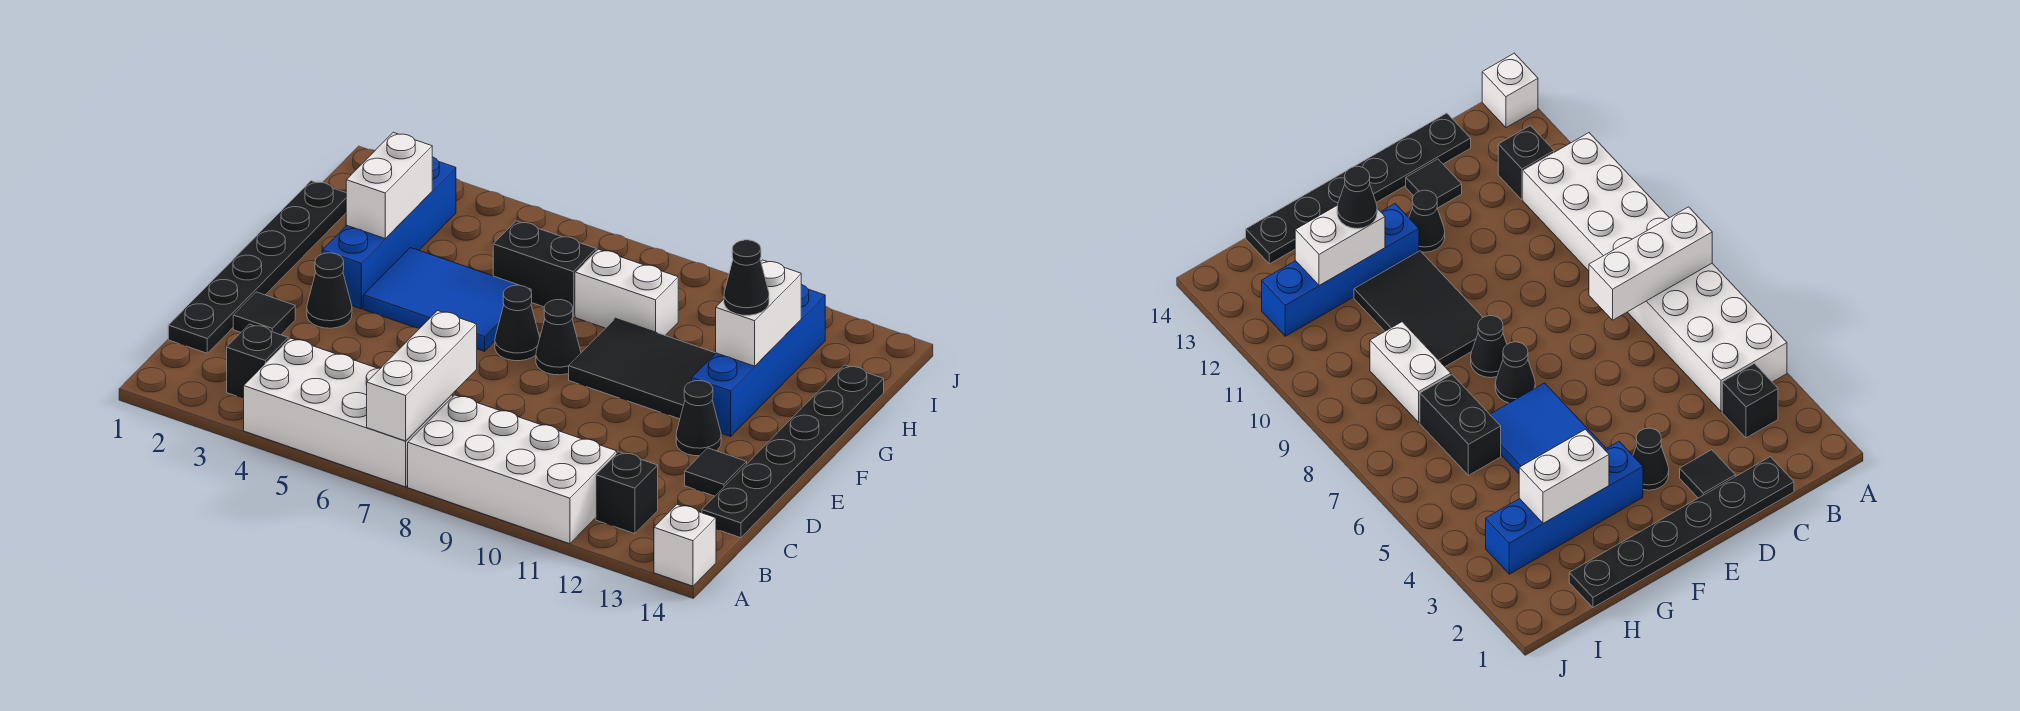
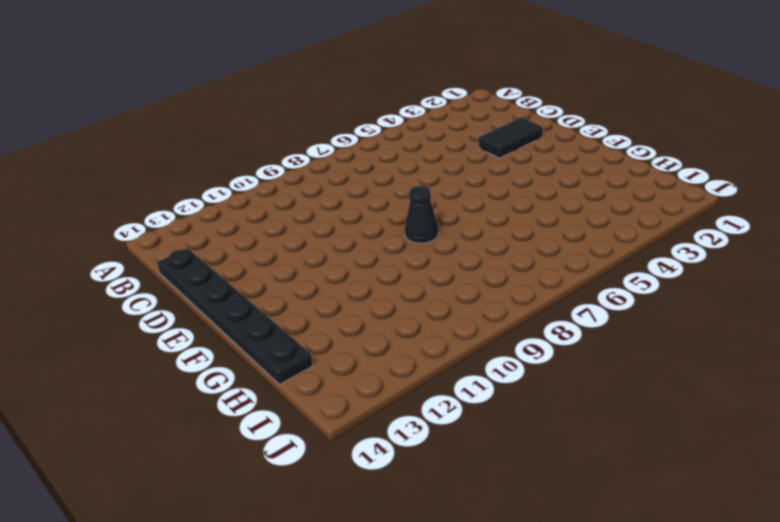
black tile D2:D3 level 1 -> black tile D2 level 1
none -> white brick A4:B7 level 1
none -> white brick A8:B11 level 1
none -> white brick A14 level 1

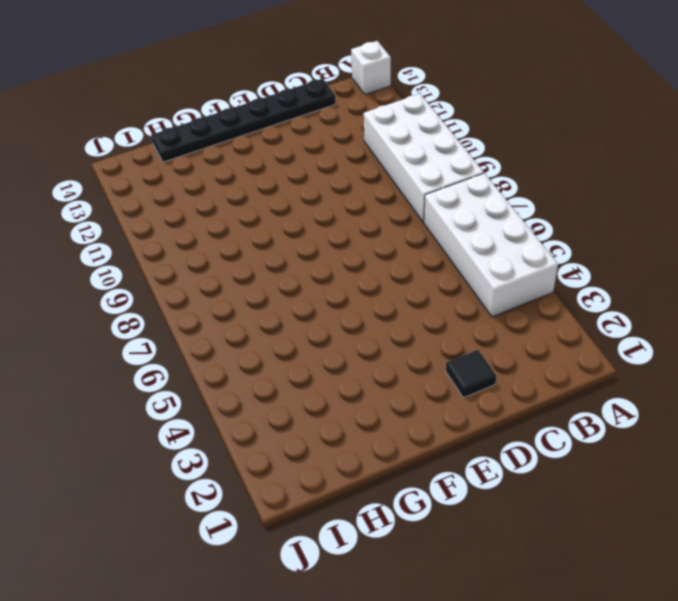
none -> black brick B3 level 1
none -> black brick B12 level 1
none -> black plate C1:H1 level 1

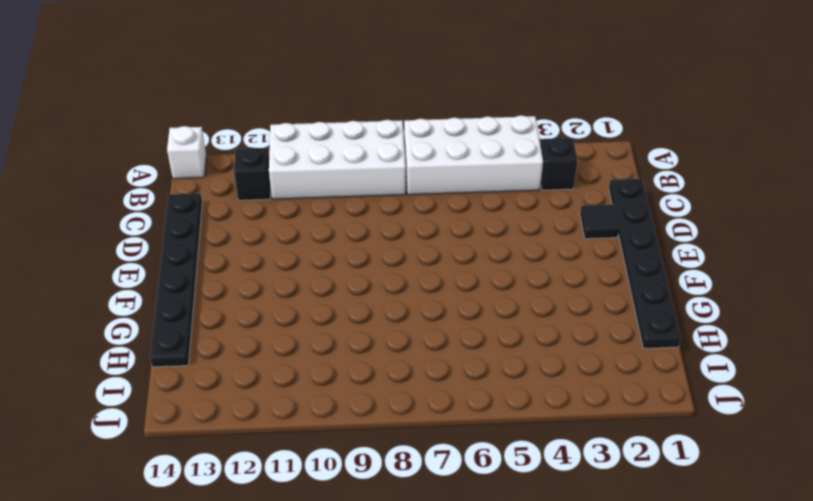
none -> black tile D13 level 1
none -> black cone E3 level 1
none -> black cone E12 level 1

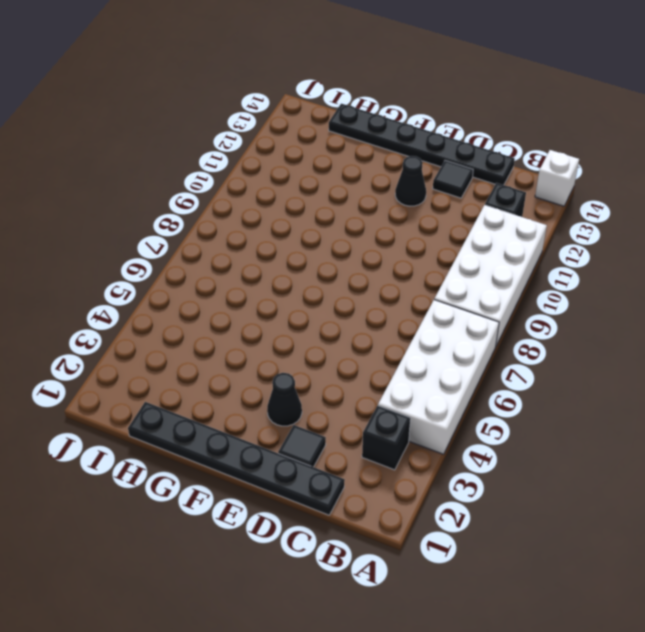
none -> blue brick F3:I3 level 1
none -> blue tile F4:G6 level 1
none -> black cone F7 level 1

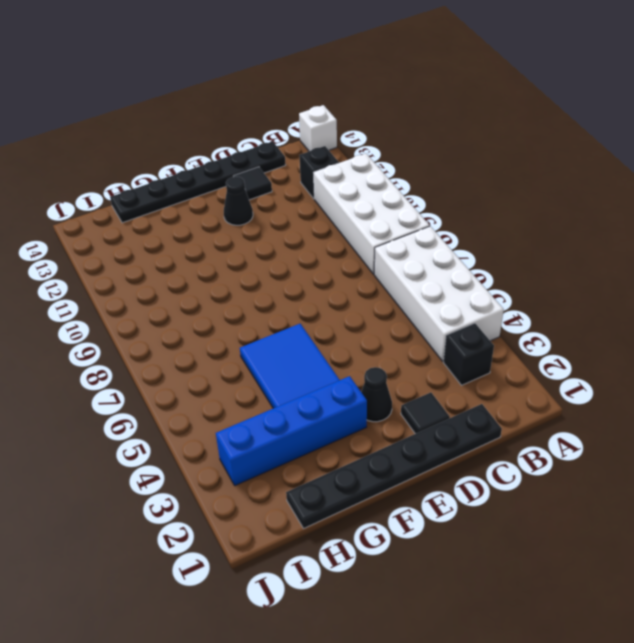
none -> black cone F7 level 1
none -> black cone F8 level 1
none -> black tile F9:G11 level 1

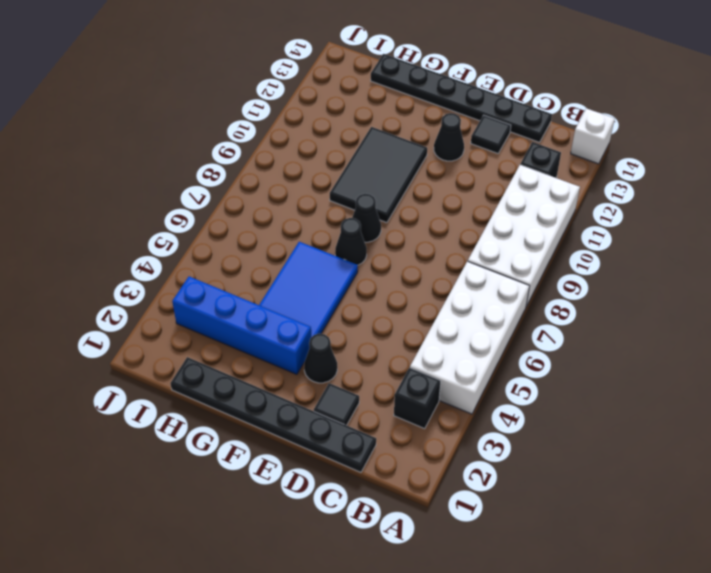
none -> blue brick F12:I12 level 1
none -> black brick H6:H7 level 1
none -> white brick H8:H9 level 1

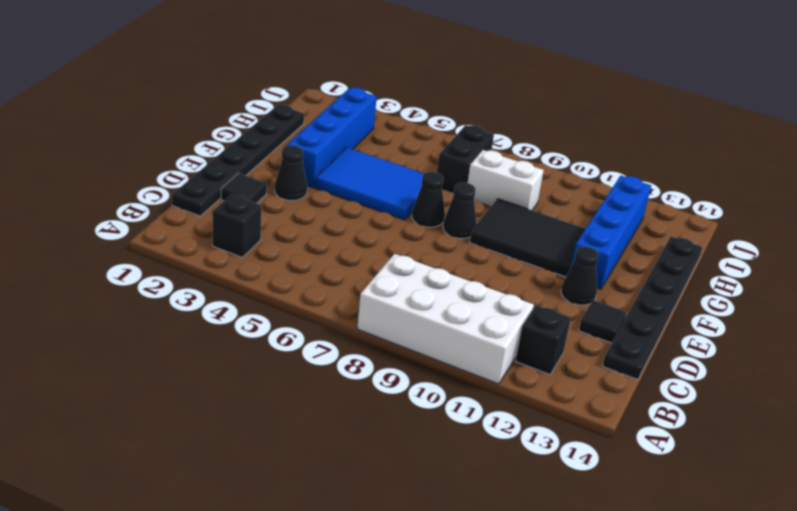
black brick H7:I7 level 1 -> black brick H6:H7 level 1
none -> white brick A4:B7 level 1
none -> white brick A14 level 1
none -> white brick A7:C7 level 2

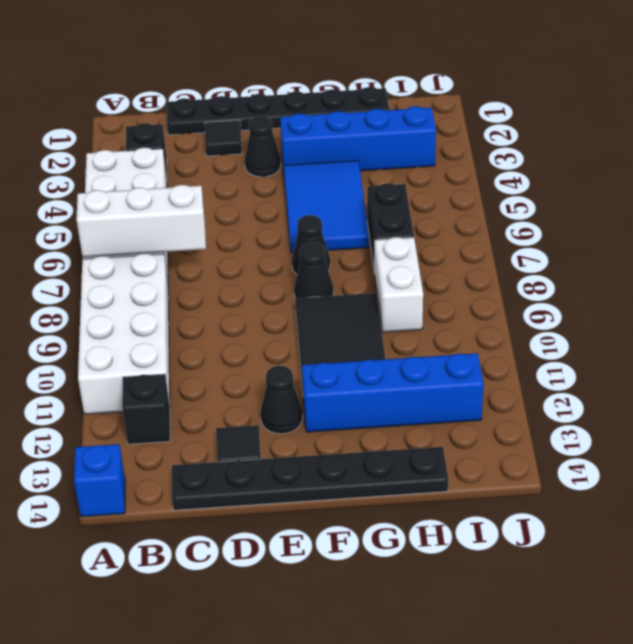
blue brick A14 level 1 -> white brick A14 level 1
none -> white brick G3:H3 level 2
none -> white brick G12:H12 level 2
none -> black cone G12 level 3

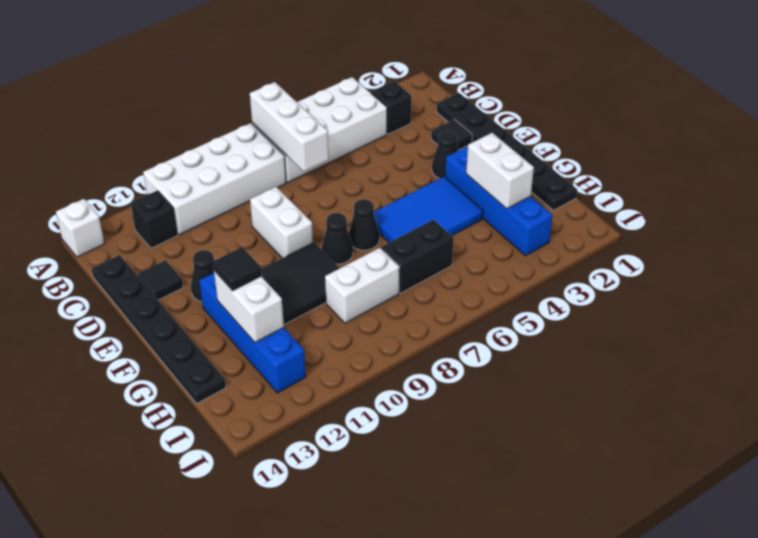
white brick D9:E9 level 1 -> none
black tile G12 level 3 -> black cone G12 level 3

